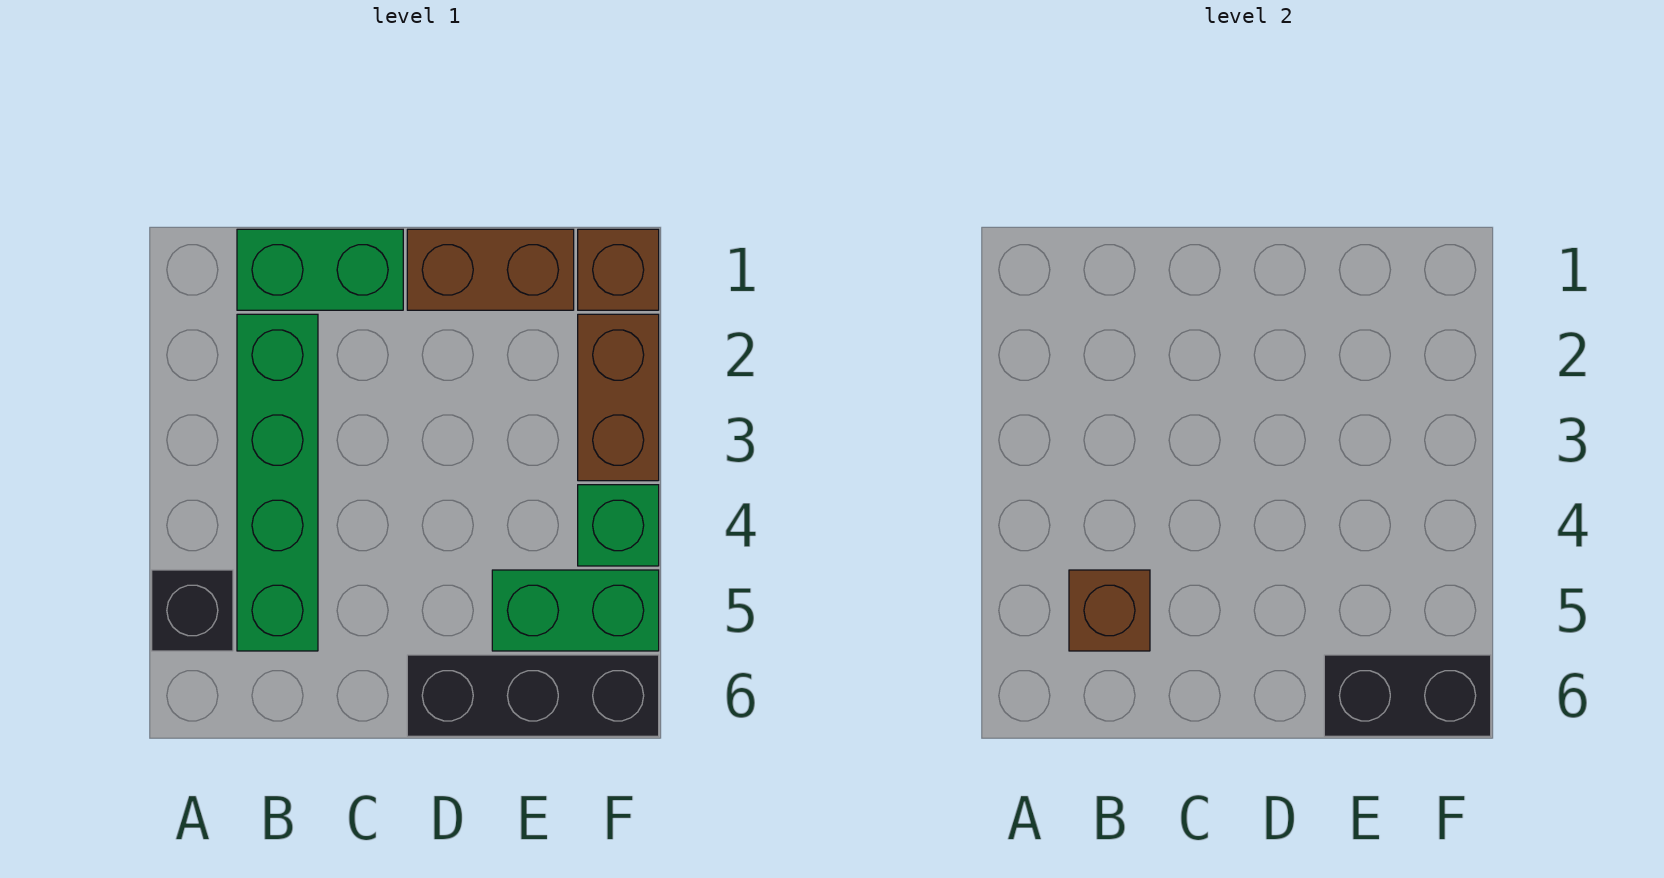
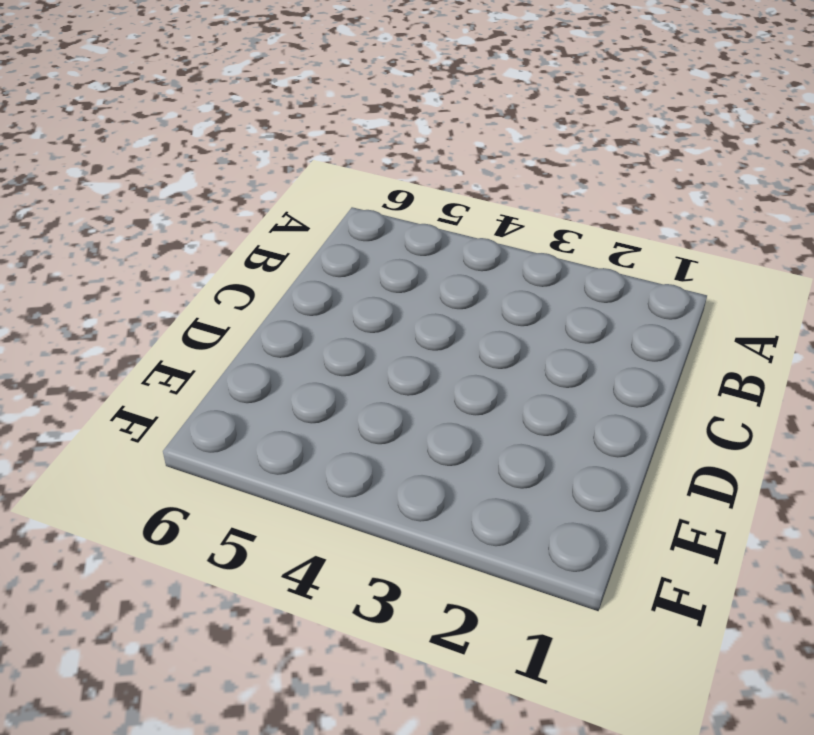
none -> black brick A5 level 1
none -> green brick B1:C1 level 1

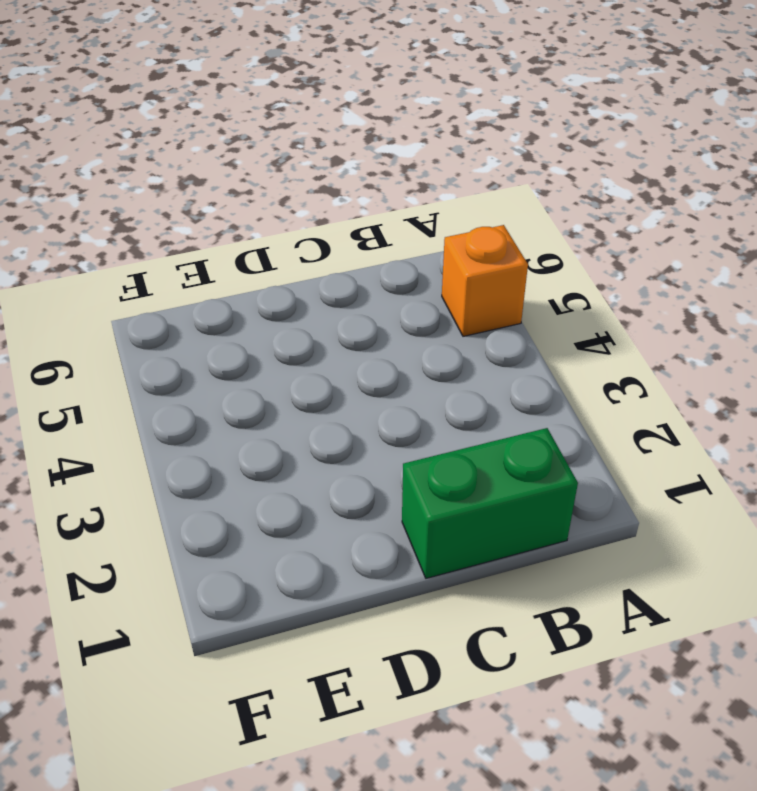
orange brick A5 level 1 -> black brick A5 level 1
none -> green brick B2:B5 level 1
none -> brown brick D1:E1 level 1

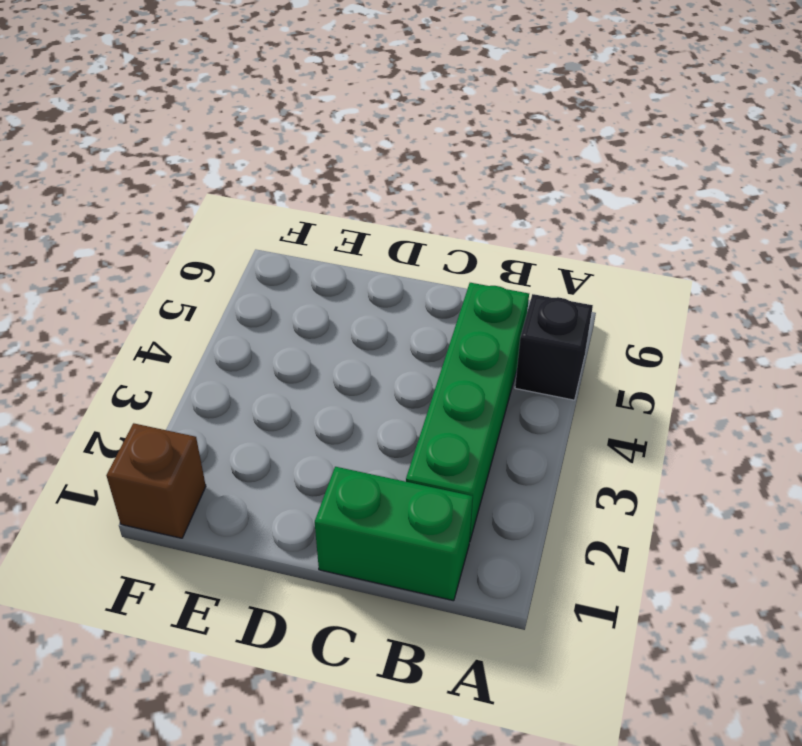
none -> brown brick D1:E1 level 1
none -> black brick D6:F6 level 1

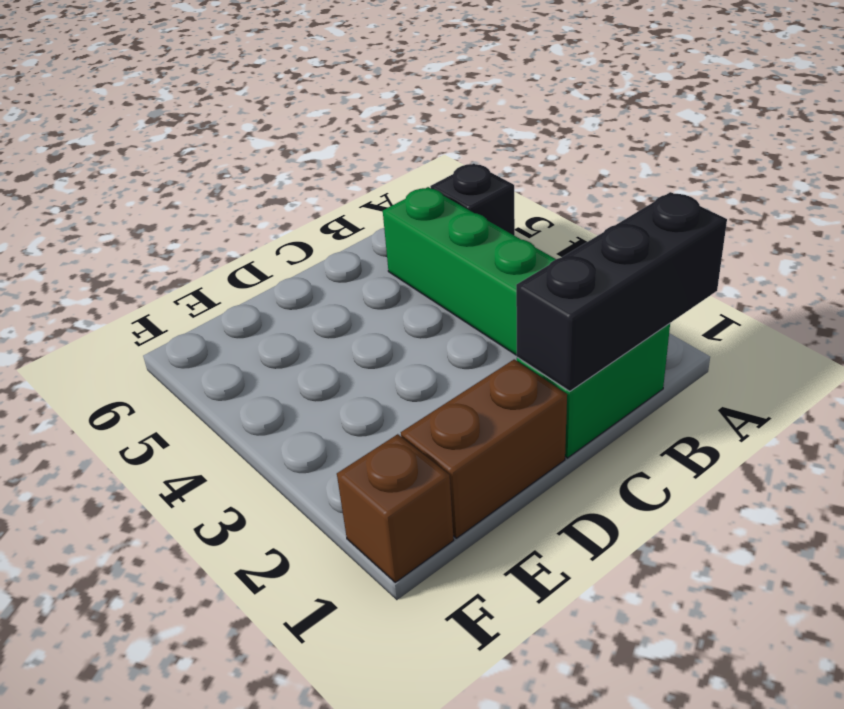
black brick A1:C1 level 2 -> black brick D6:F6 level 1
none -> green brick E5:F5 level 1
none -> brown brick F2:F3 level 1

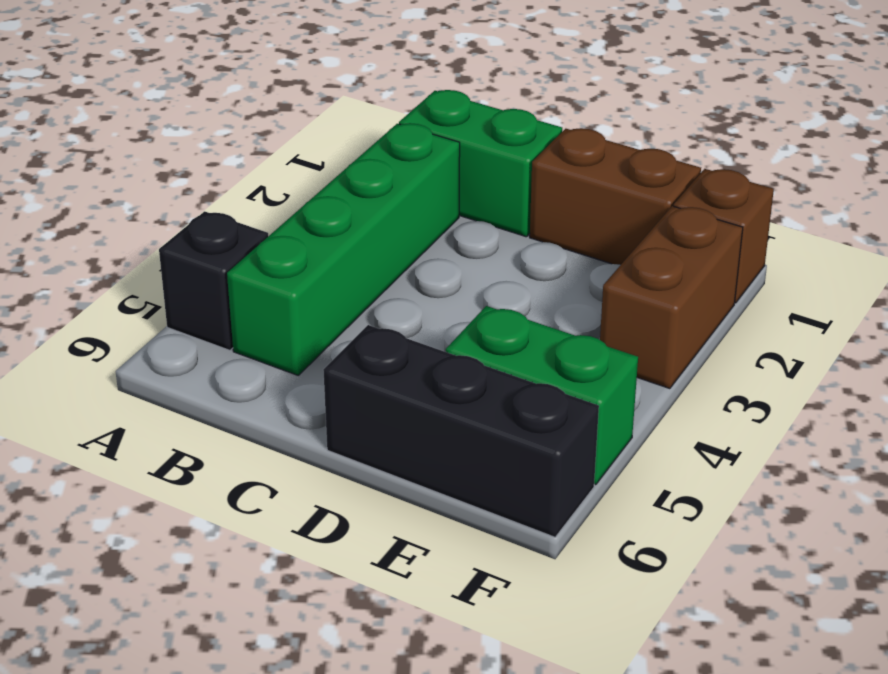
none -> green brick F4 level 1
none -> brown brick B5 level 2

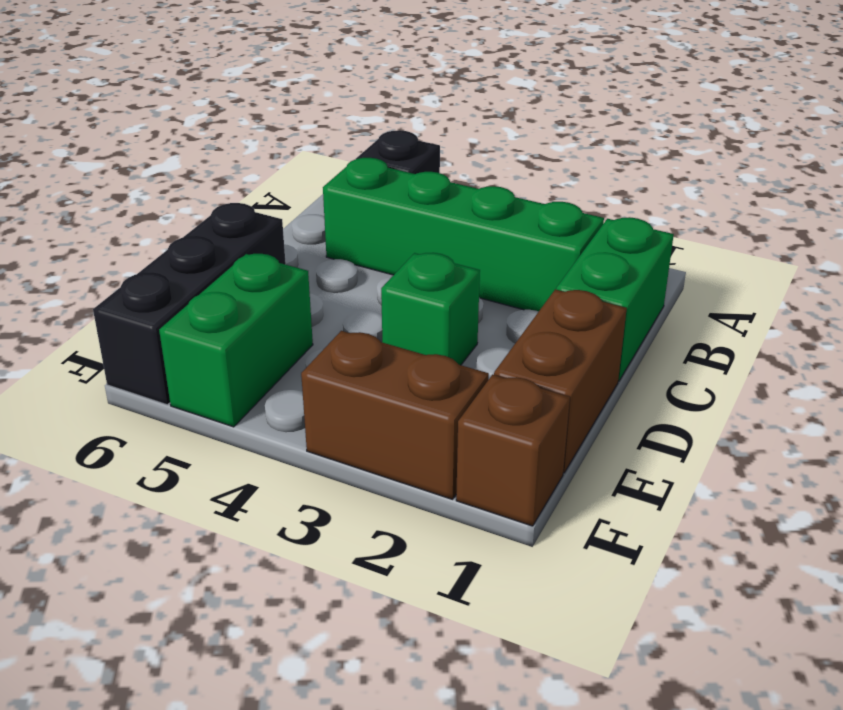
green brick D3 level 1 -> green brick F4 level 1
none -> brown brick B5 level 2
none -> black brick E6:F6 level 2

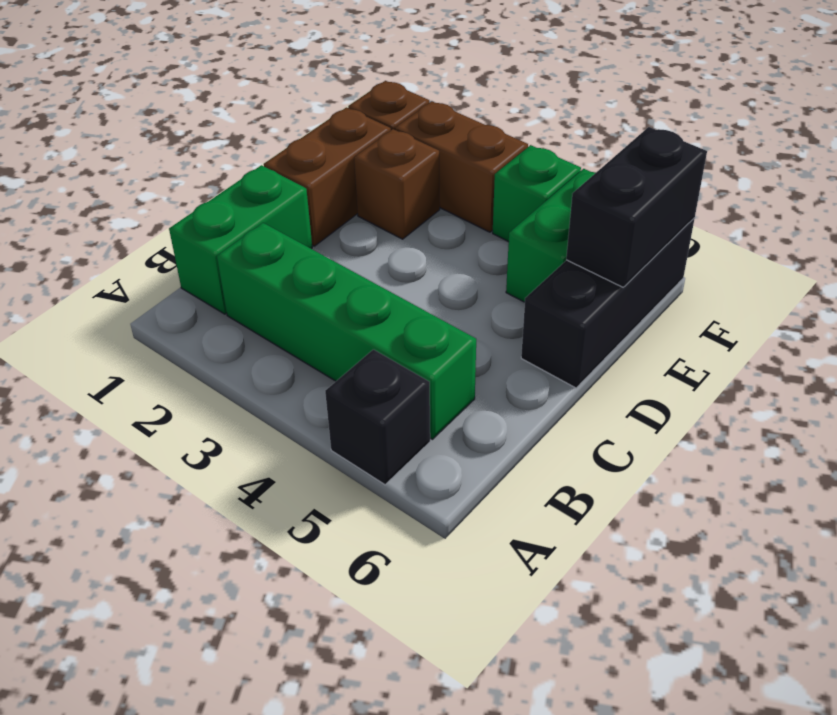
brown brick E2 level 1 -> brown brick B5 level 2

